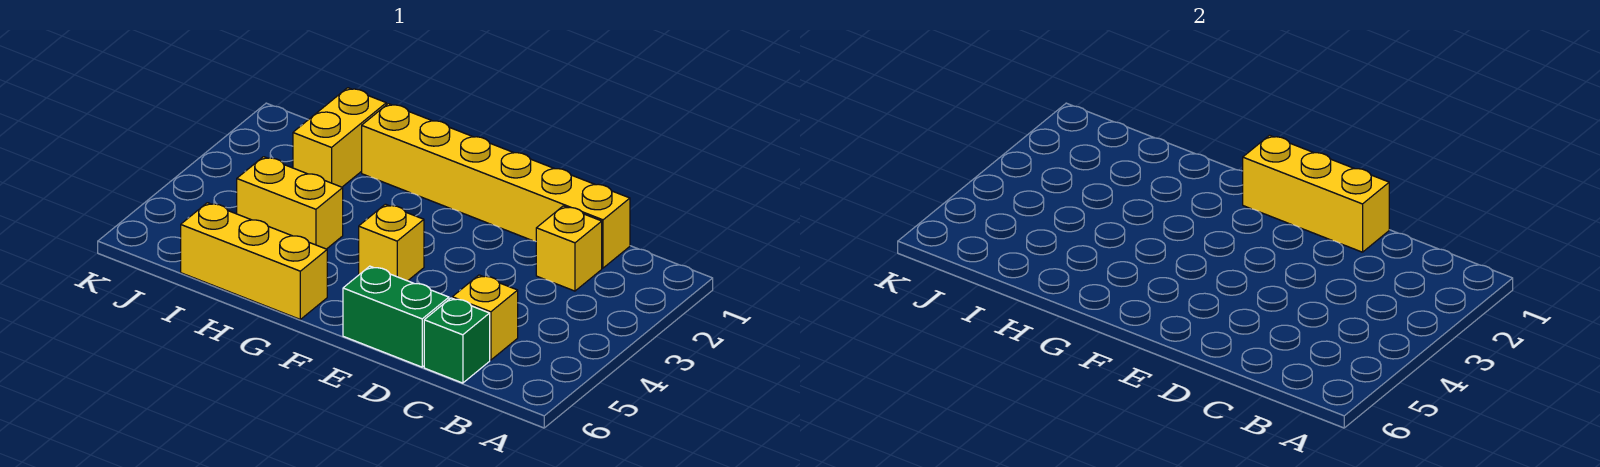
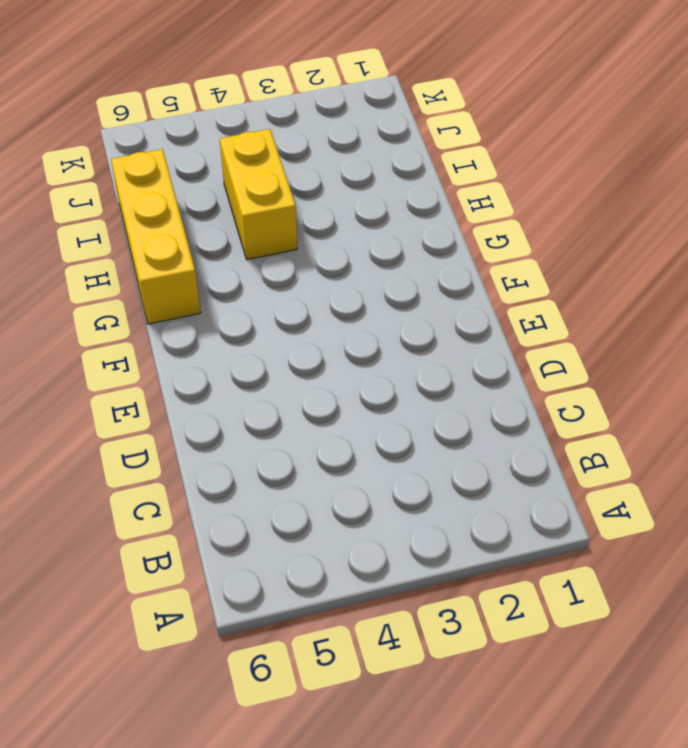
none -> yellow brick C1:H1 level 1
none -> yellow brick C2 level 1

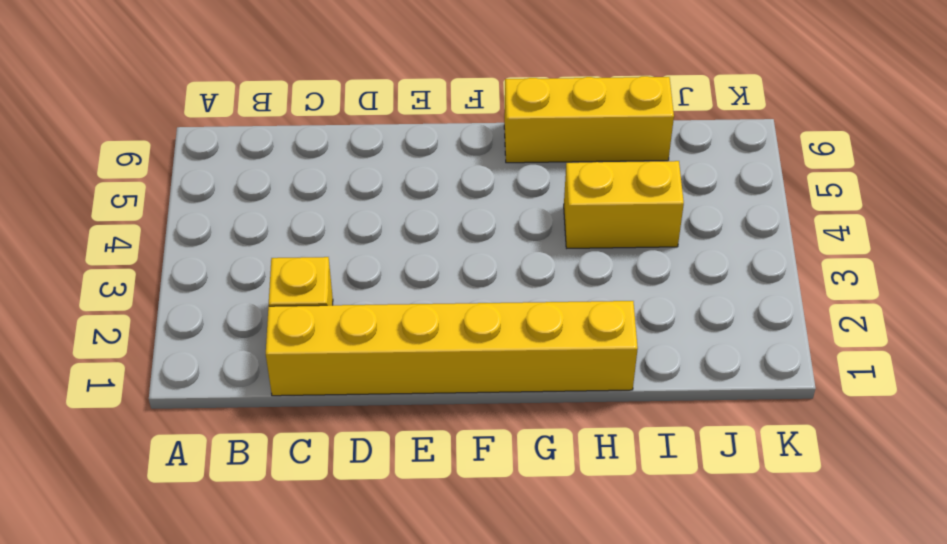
none -> yellow brick C5 level 1
none -> green brick C6 level 1

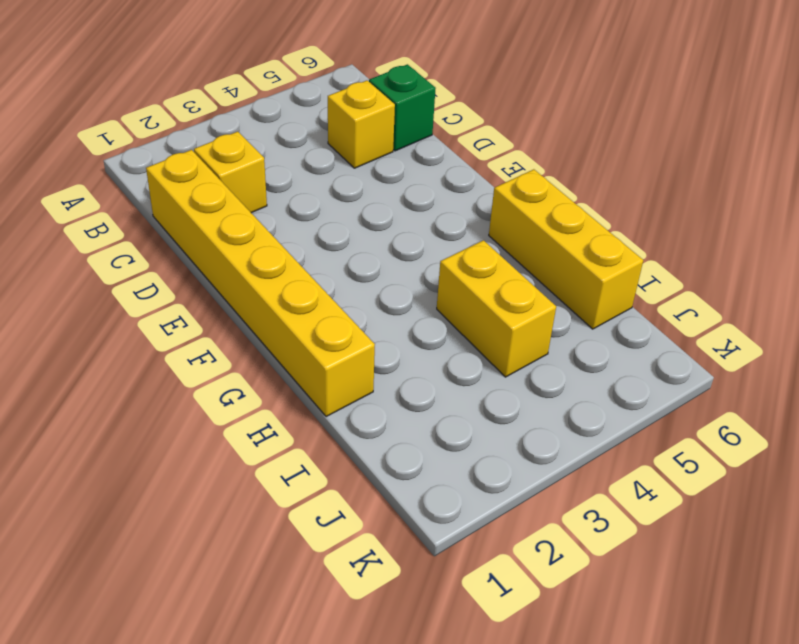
none -> green brick D6:E6 level 1
none -> yellow brick F4 level 1

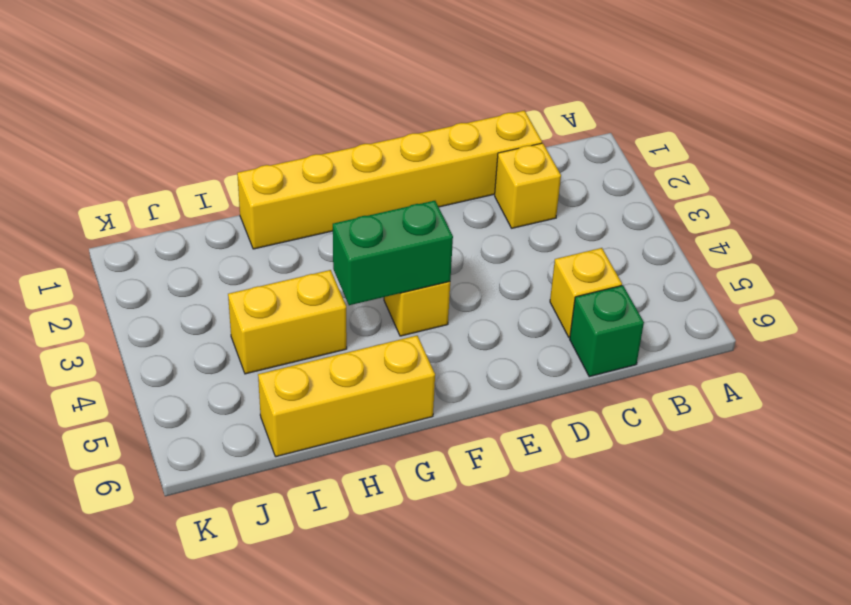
green brick F4:G4 level 2 -> green brick D6:E6 level 1
none -> yellow brick I1:I2 level 1
none -> yellow brick D1:F1 level 2

